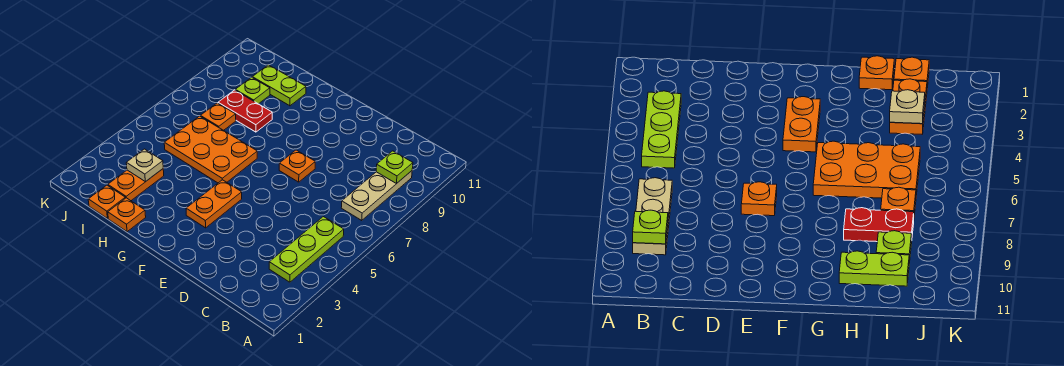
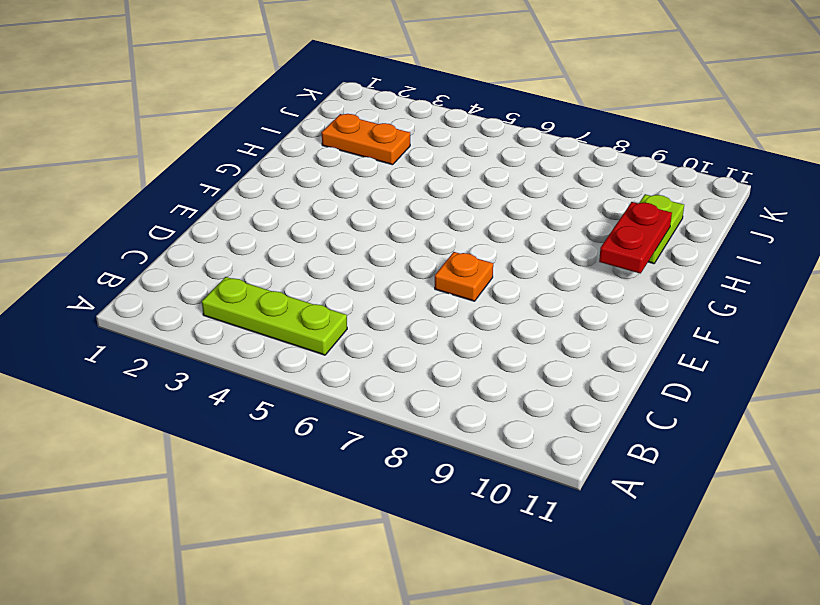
red plate G10:H10 level 2 -> red plate H8:I8 level 1
none -> tan plate B7:B9 level 1
none -> orange plate F3:F4 level 1
none -> orange plate G5:I6 level 1

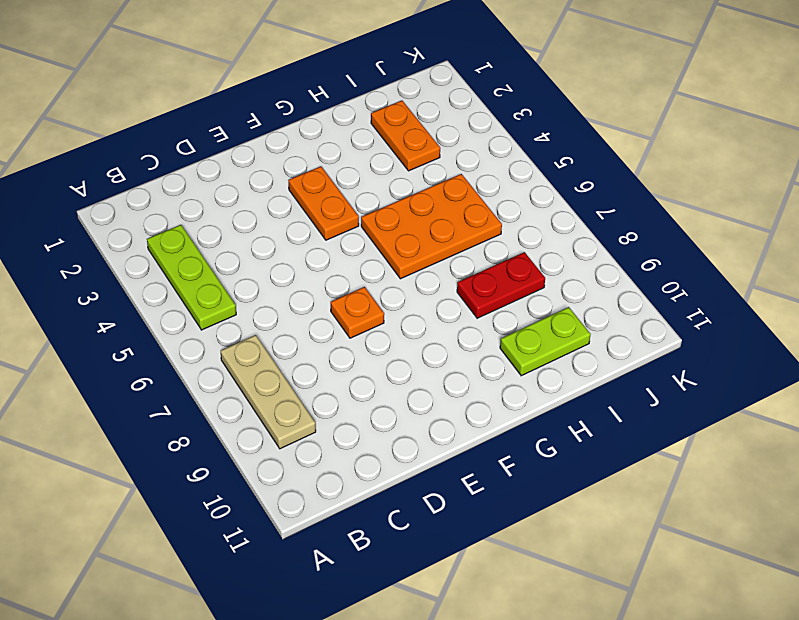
none -> orange plate H1 level 1
none -> orange plate I1 level 1
none -> orange plate I7 level 1

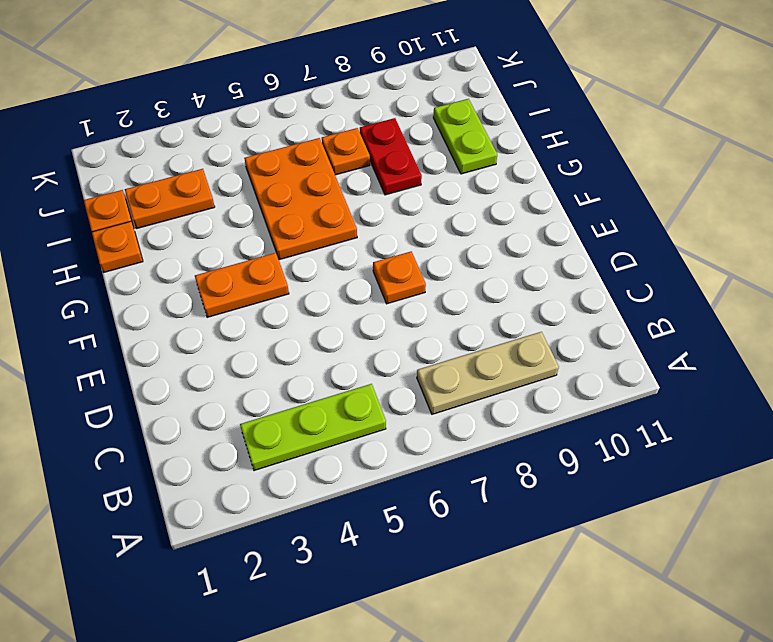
none -> lime plate I9 level 1
none -> lime plate B9 level 2
none -> tan plate I3 level 2

